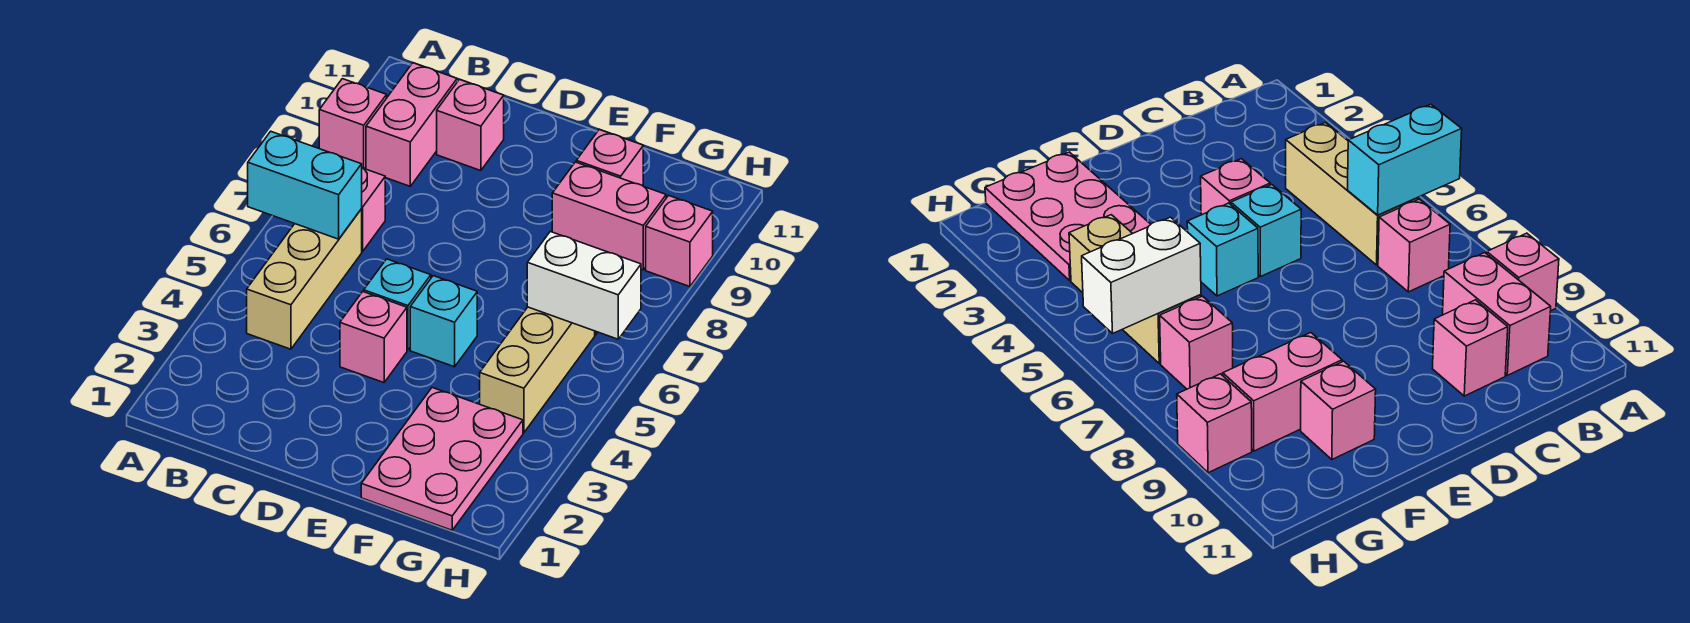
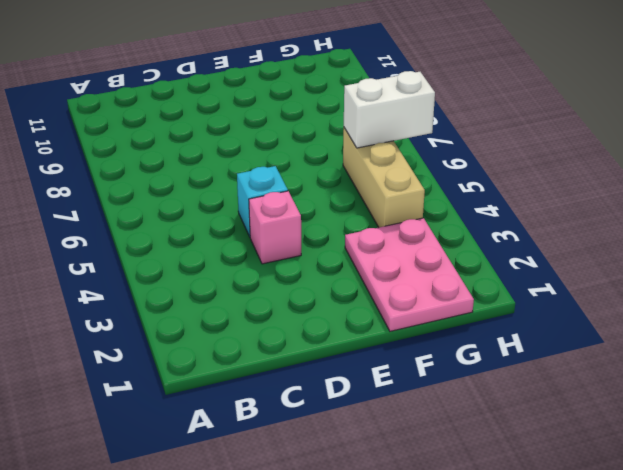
none -> pink brick A9 level 1
none -> tan brick B4:B6 level 1
none -> pink brick B7 level 1

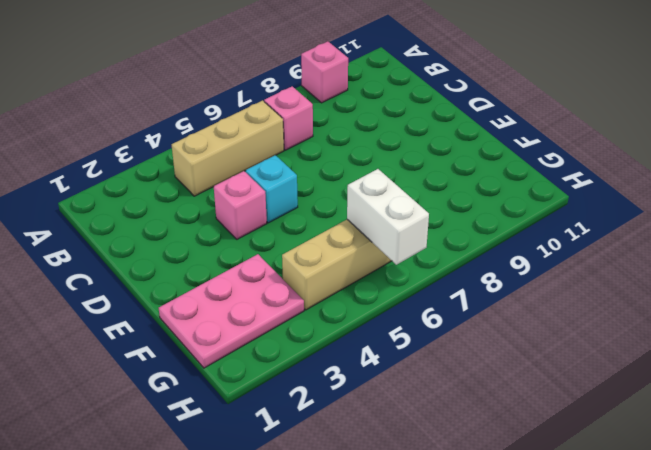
none -> pink brick B9:B10 level 1
none -> pink brick C10 level 1
none -> cyan brick E5 level 1

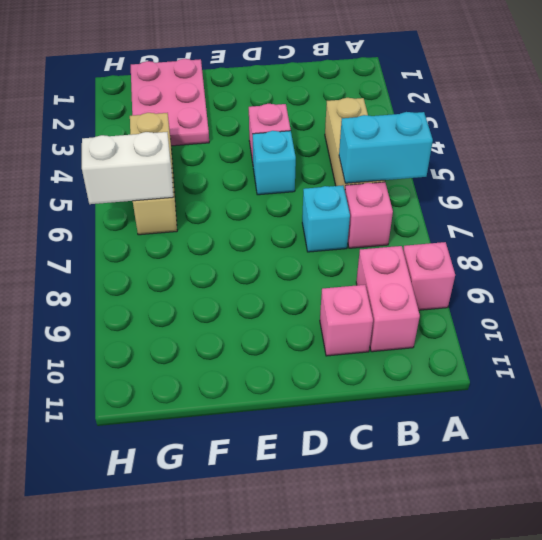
cyan brick C7 level 1 -> cyan brick E5 level 1
none -> pink brick F9:G9 level 1
none -> pink brick F10 level 1
none -> pink brick G7 level 1

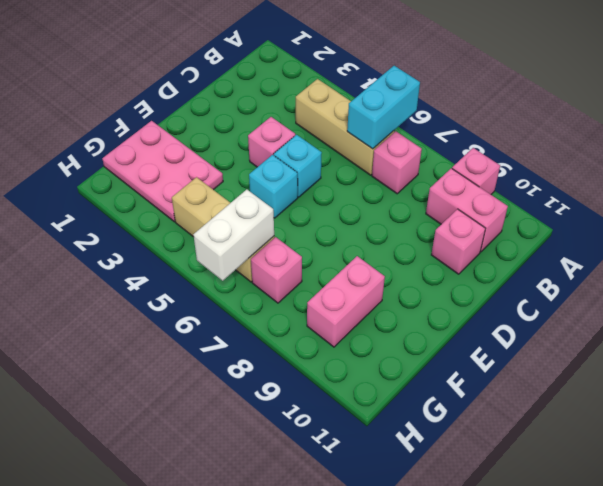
none -> pink brick F10 level 1
none -> pink brick H9 level 1

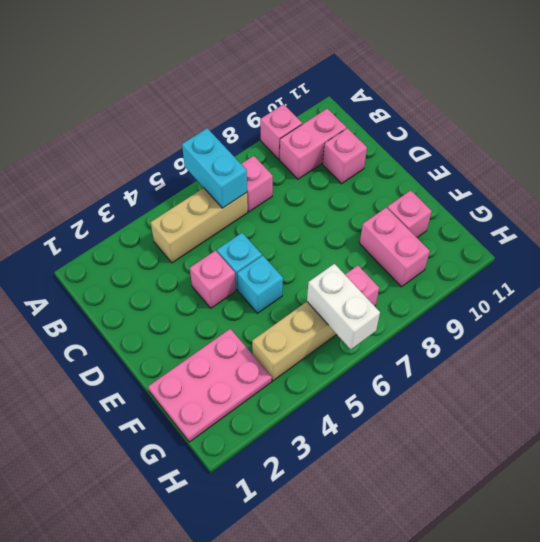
none -> pink brick H9 level 1

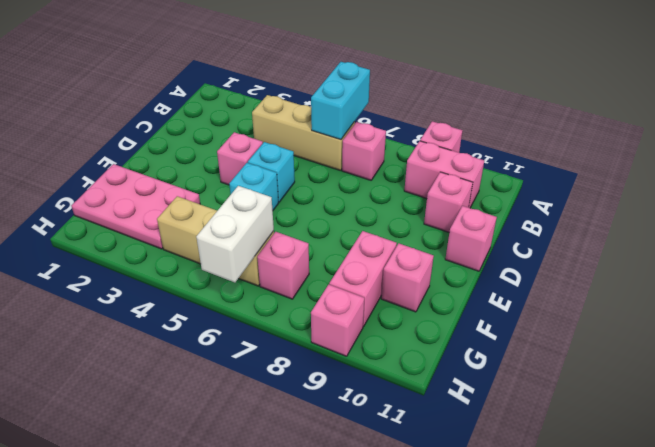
pink brick D11 level 1 -> none

